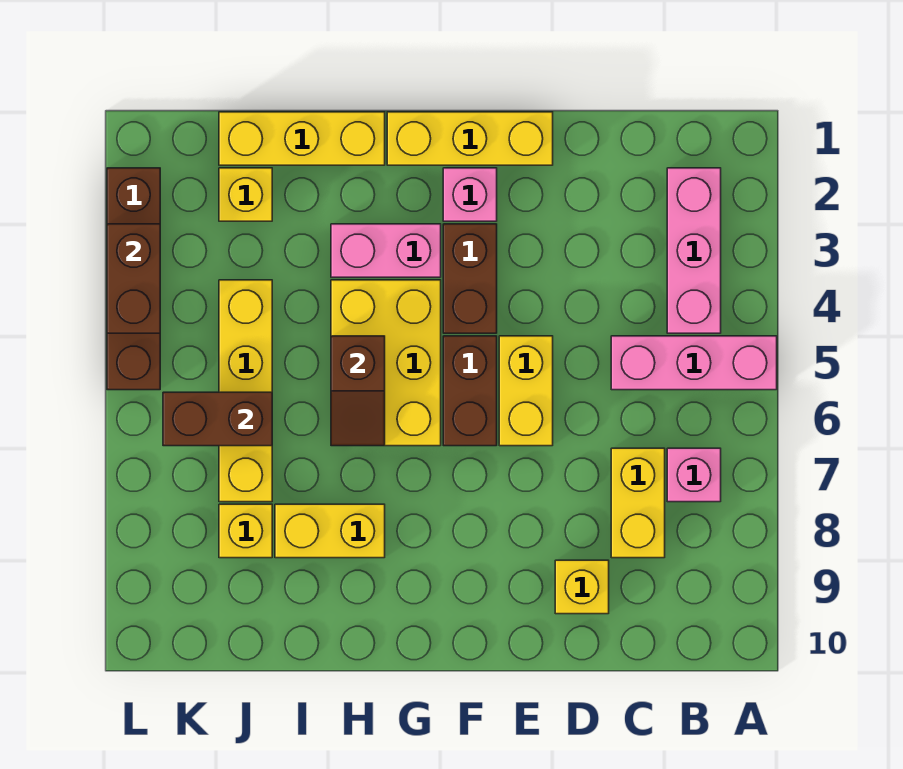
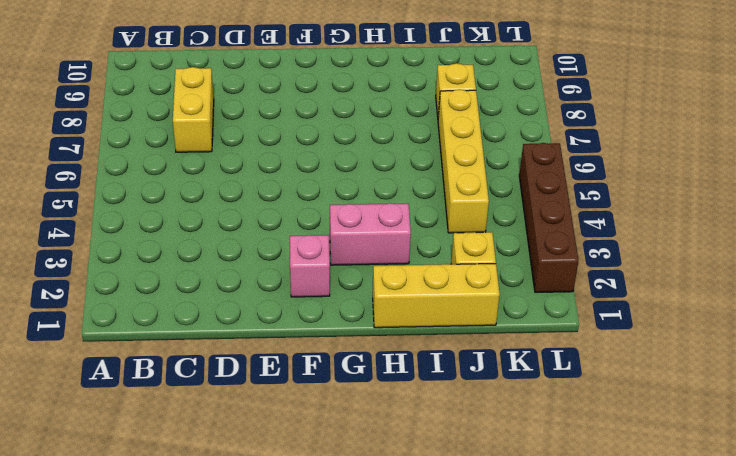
none -> pink brick A5:C5 level 1
none -> pink brick B2:B4 level 1
none -> pink brick B7 level 1

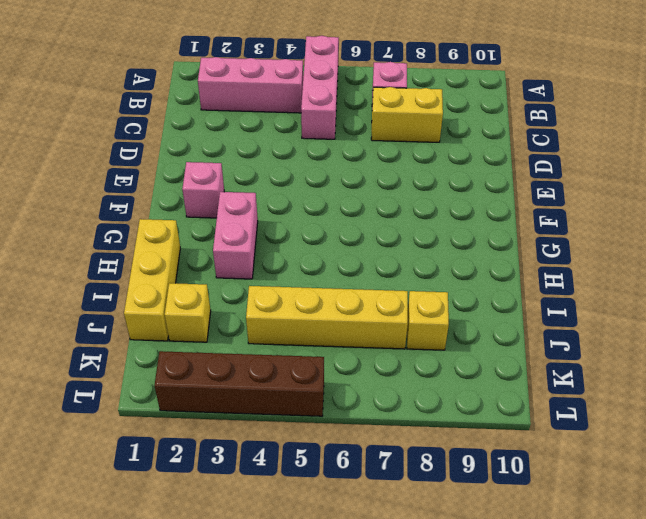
none -> yellow brick D9 level 1
none -> yellow brick E1:G1 level 1
none -> yellow brick E5:E6 level 1

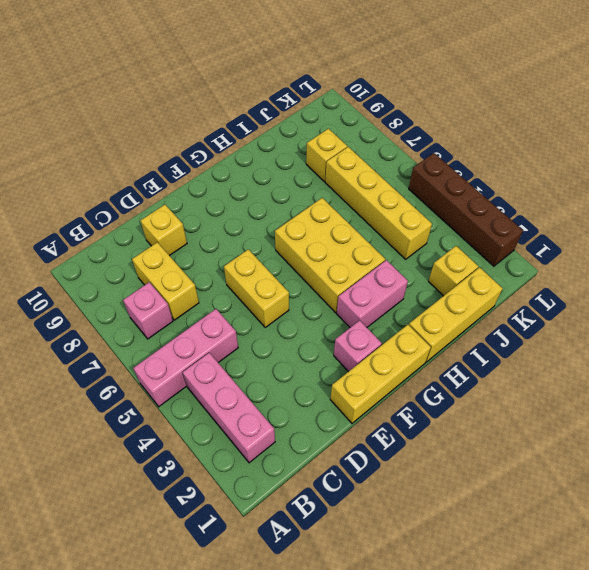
none -> brown brick F3:F4 level 1
none -> brown brick F5:F6 level 1
none -> yellow brick H8:I8 level 1

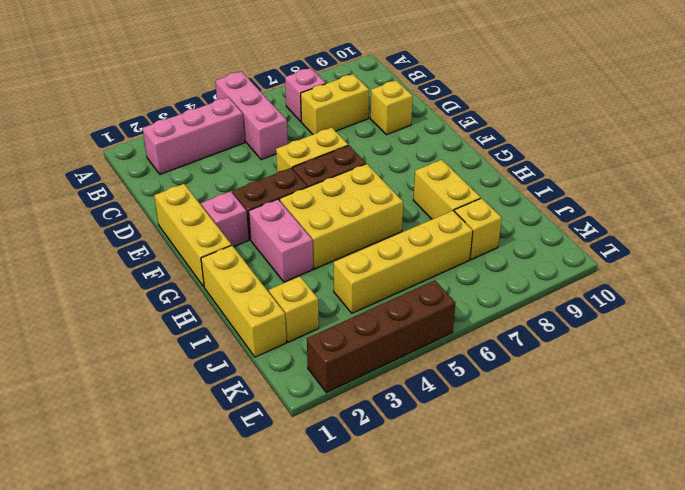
none -> brown slope H5:H6 level 2 top 5
none -> brown brick J6:K6 level 2
none -> brown brick L3:L4 level 2

